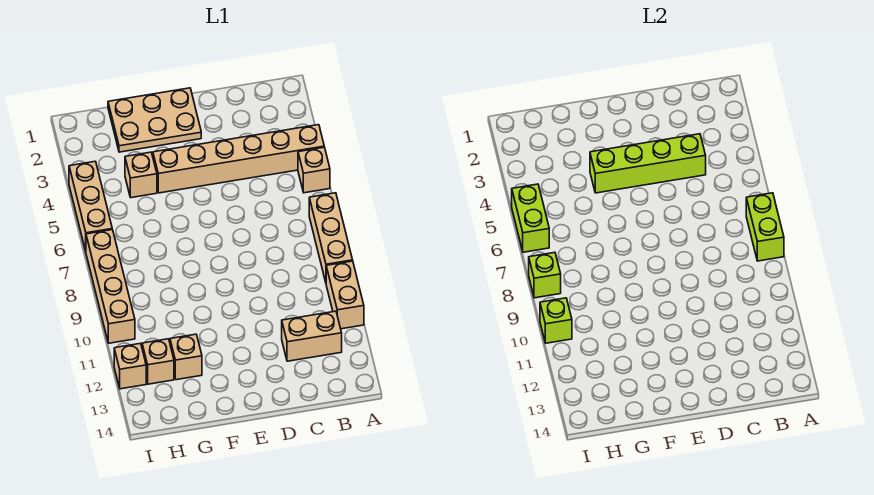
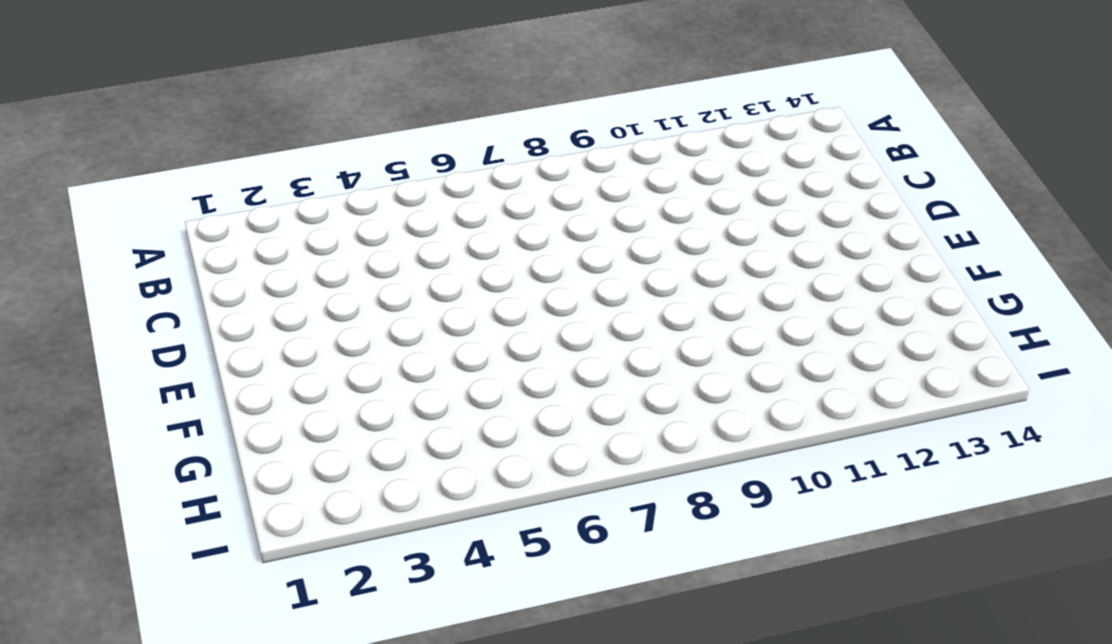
none -> tan brick A4:F4 level 1
none -> tan brick A5 level 1
none -> tan brick A7:A9 level 1

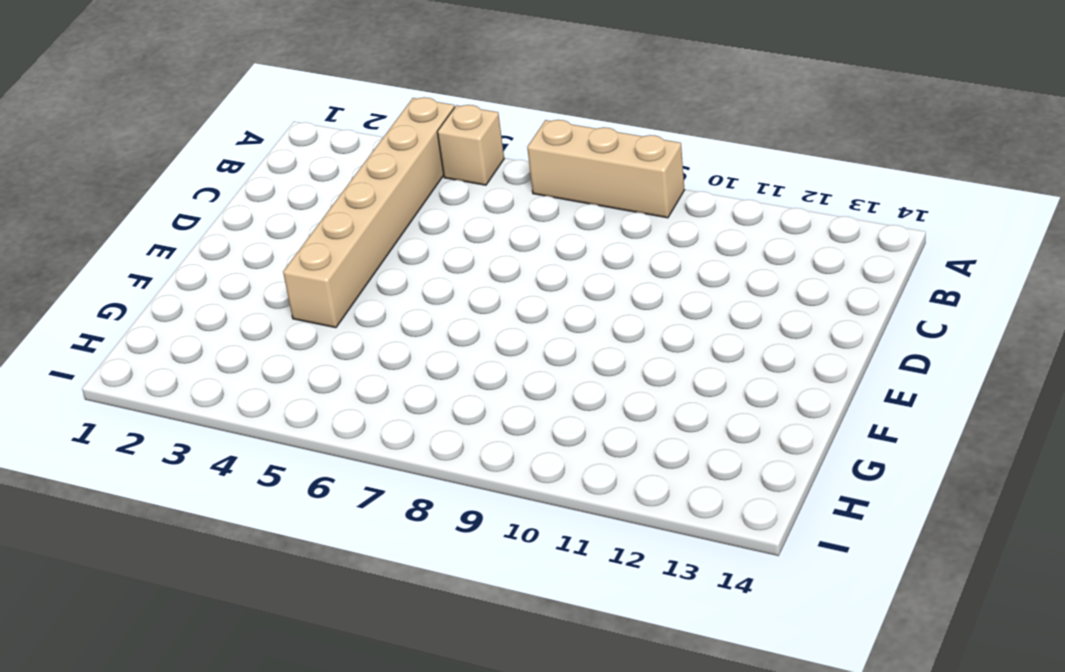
none -> tan brick A10:A11 level 1
none -> tan brick B12:C12 level 1
none -> tan plate E1:G2 level 1

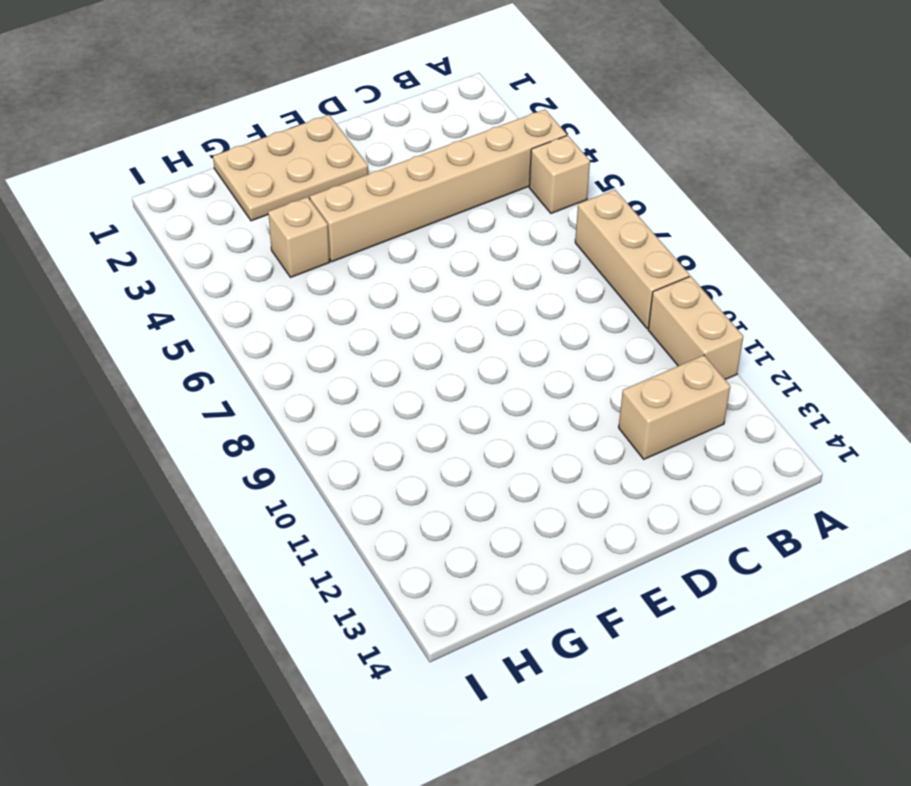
none -> tan brick G12 level 1
none -> tan brick H12 level 1
none -> tan brick I4:I6 level 1

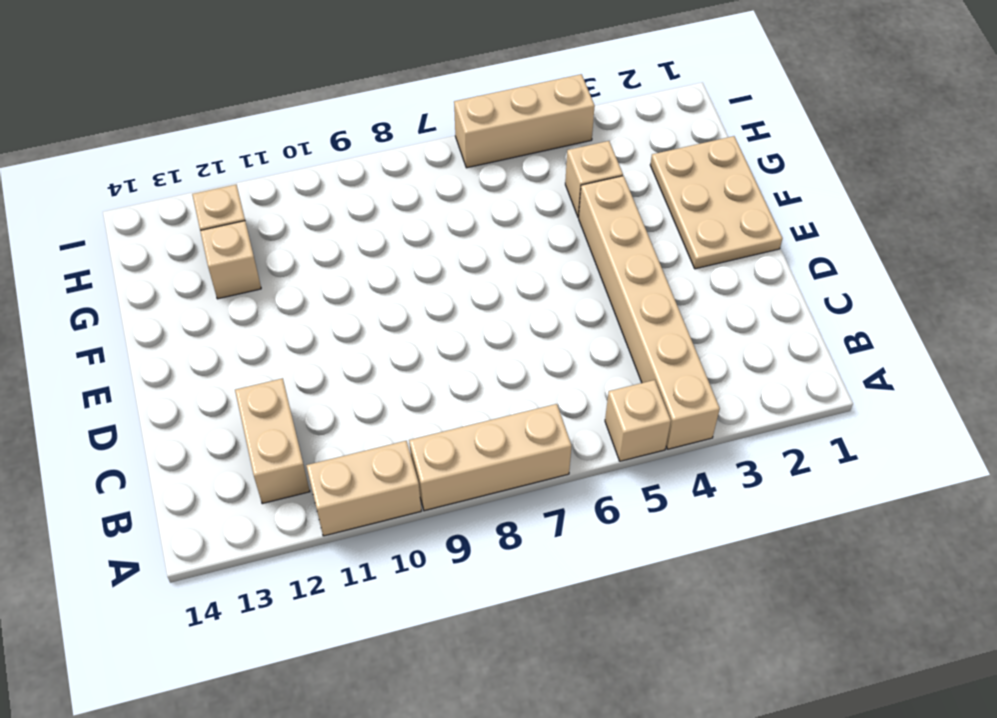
none -> tan brick I7:I10 level 1
none -> tan brick I12 level 1
none -> lime brick A7:A8 level 2

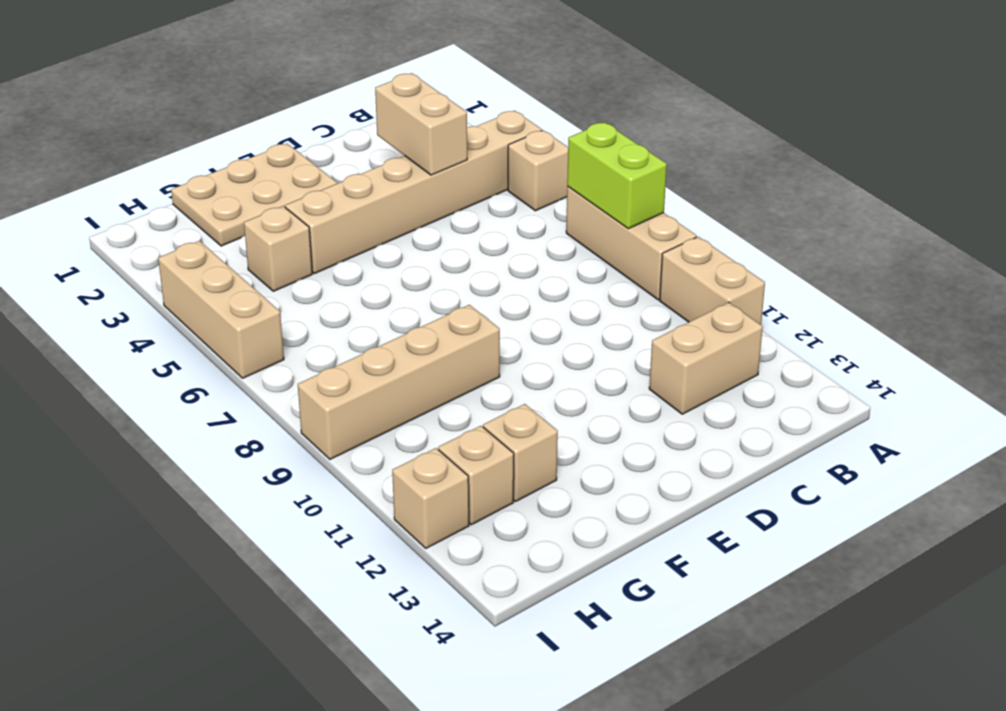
tan brick C3:C4 level 2 -> lime brick C4:F4 level 2
tan brick F9:I9 level 1 -> tan brick I7:I10 level 1
none -> lime brick I5:I6 level 2
none -> lime brick I8 level 2
none -> lime brick I10 level 2

